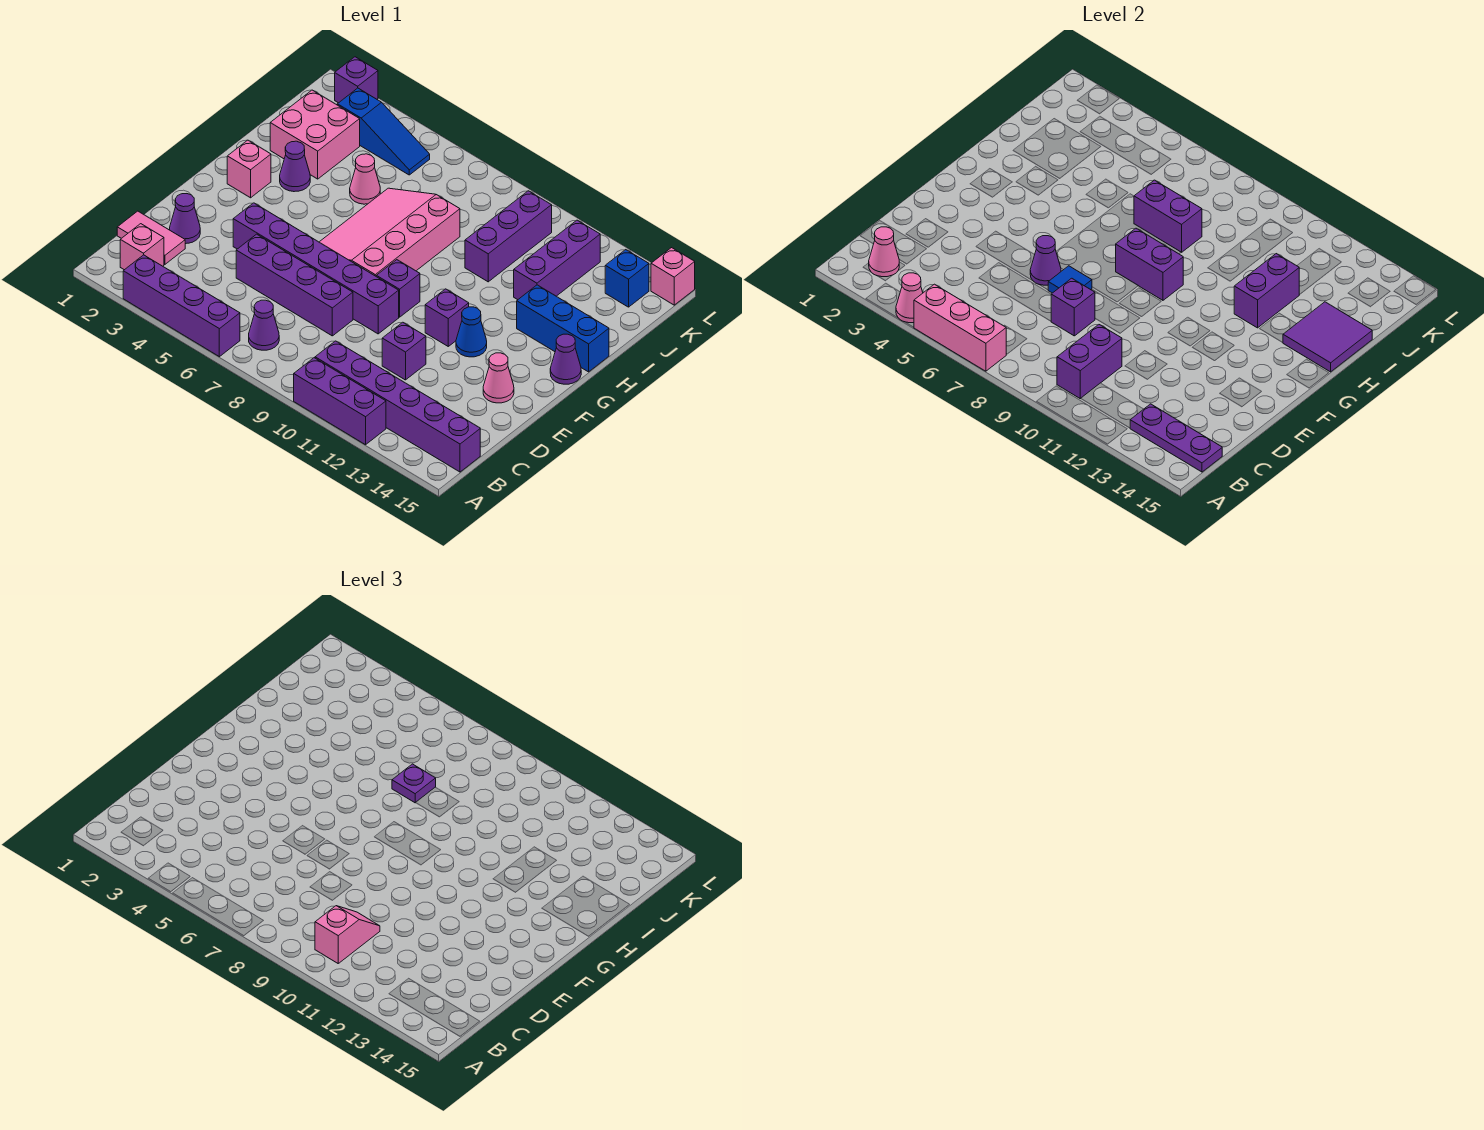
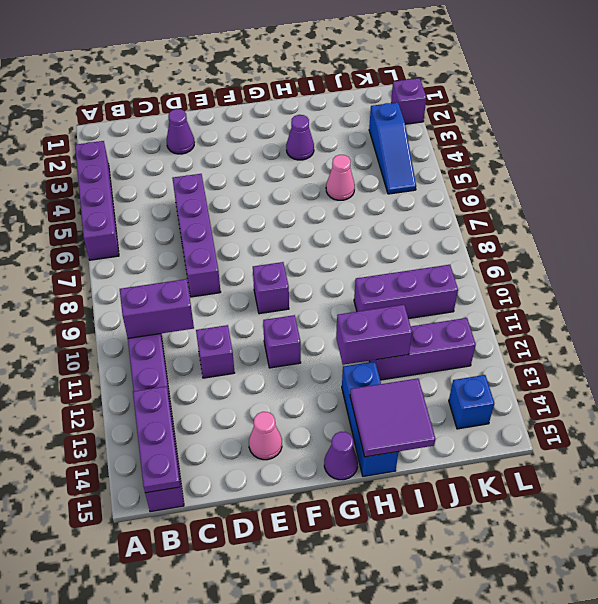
none -> purple brick A10:A12 level 1
none -> pink brick B2 level 1
none -> purple cone B7 level 1
none -> pink tile C1:C2 level 1

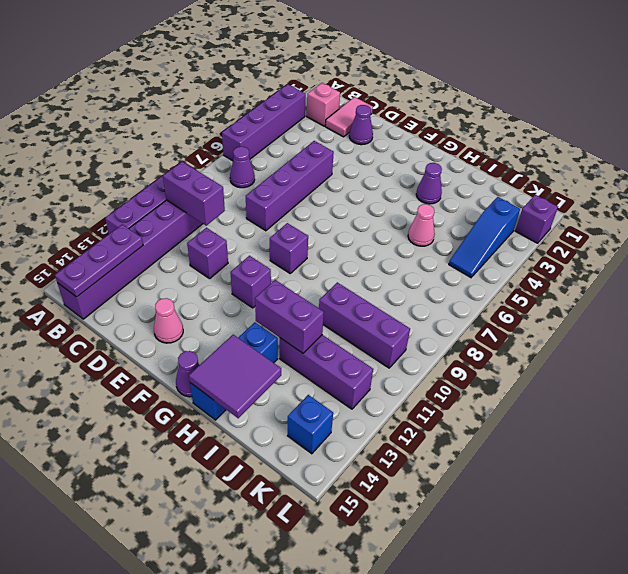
none -> purple brick E4:E9 level 1
none -> pink slope F6:I8 level 1 top 8
none -> blue cone F12 level 1
none -> pink brick G2 level 1

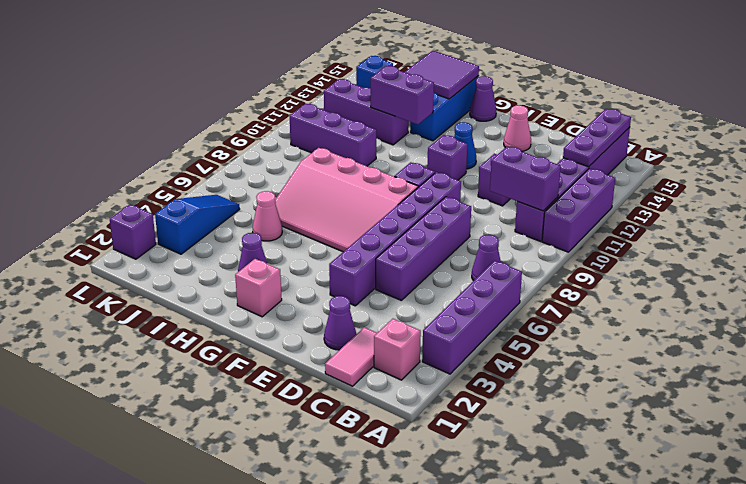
none -> pink brick I2:J3 level 1
none -> pink brick L15 level 1
none -> pink cone A4 level 2
none -> pink brick A5:A7 level 2

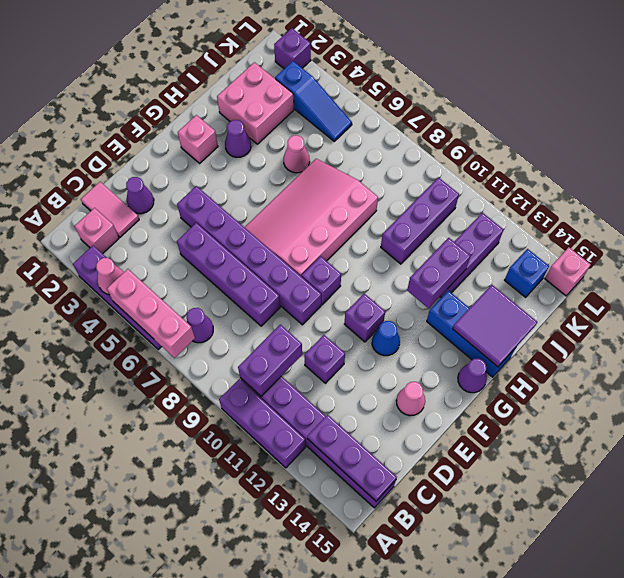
none -> pink cone B2 level 2
none -> purple brick D8 level 2
none -> purple cone E6 level 2
none -> blue tile E7 level 2

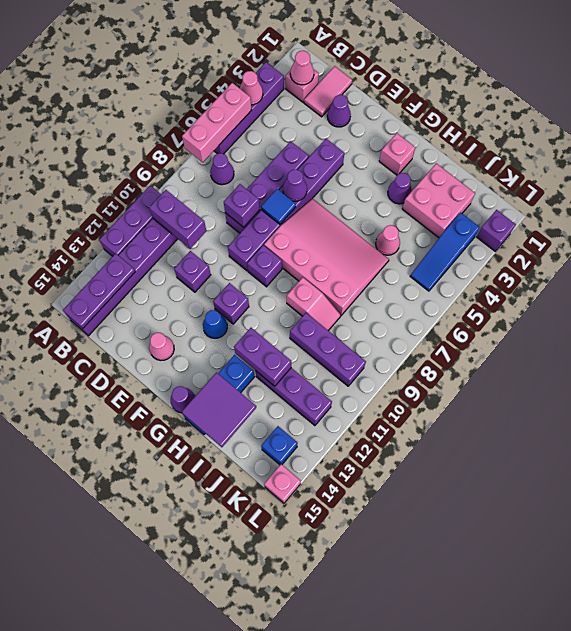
pink slope H9:I9 level 1 top H -> pink slope B10:C10 level 3 top B
none -> purple brick G8:G9 level 2
none -> purple brick I7:I8 level 2
none -> purple plate I7 level 3

